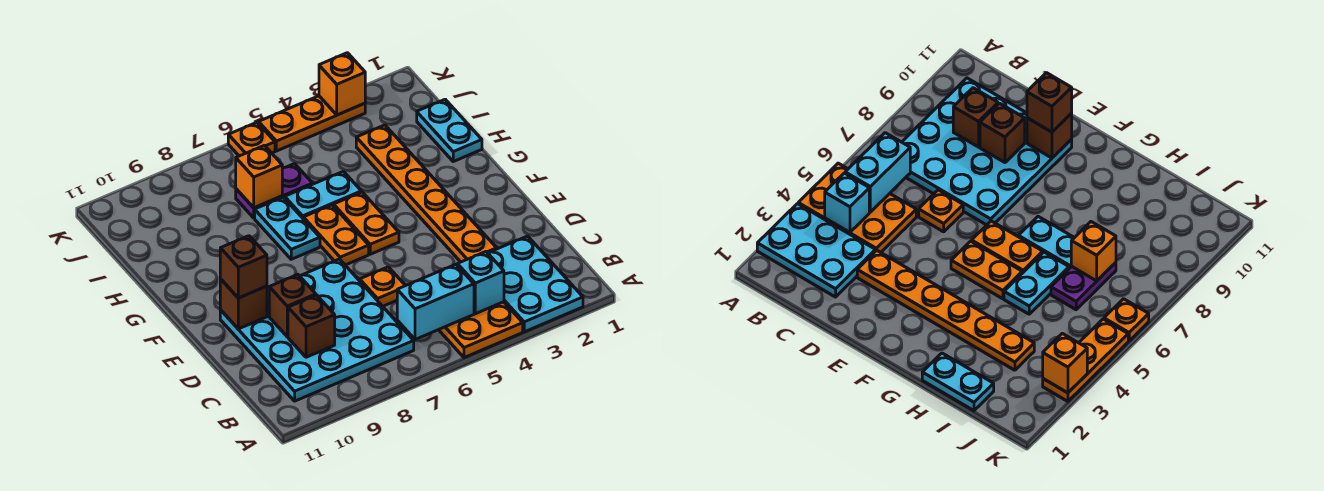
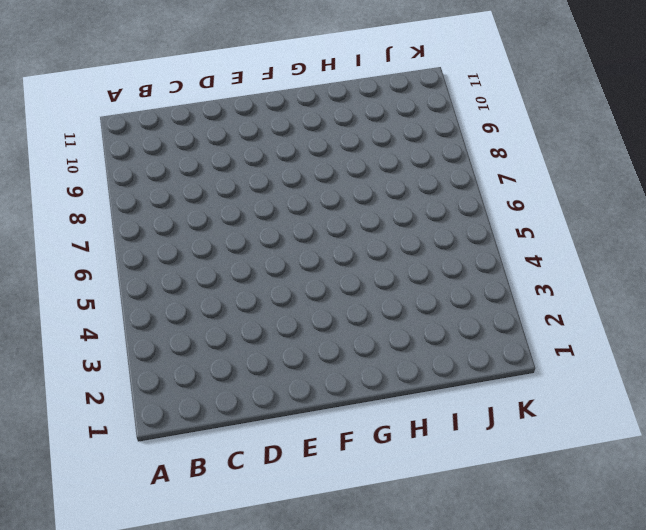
none -> cyan plate A2:C3 level 1
none -> orange plate A4:C5 level 1
none -> cyan plate B7:E10 level 1

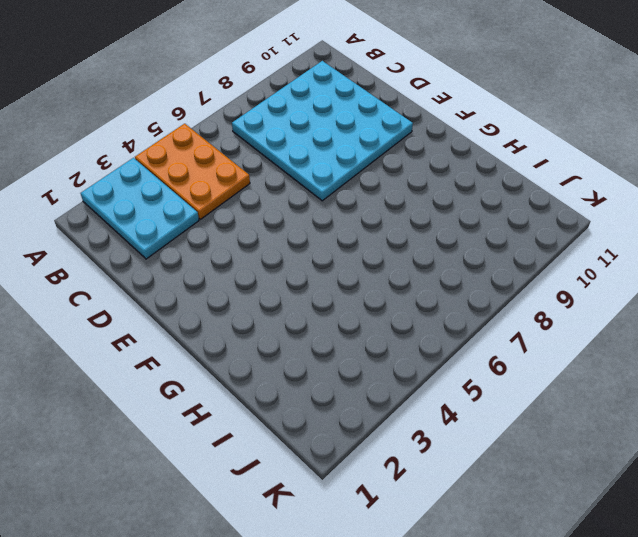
none -> orange plate D3:I3 level 1
none -> orange plate D6 level 1
none -> orange plate F5:G5 level 1

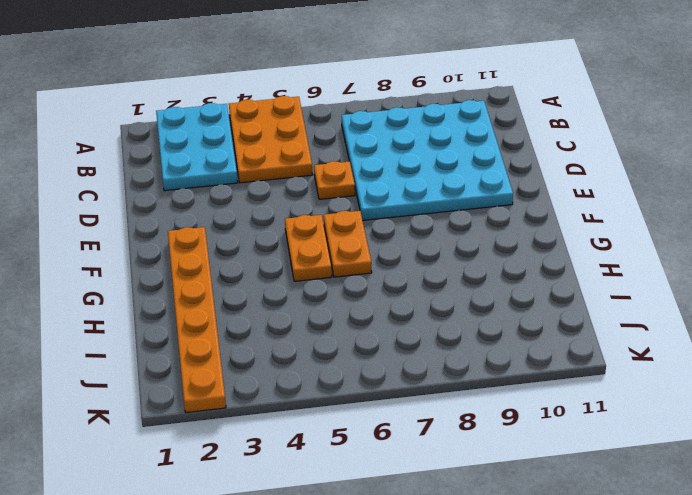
orange plate F2:K2 level 1 -> orange plate D3:I3 level 1
none -> cyan plate G7:H7 level 1
none -> cyan plate H1:I1 level 1
none -> cyan plate H5:H6 level 1

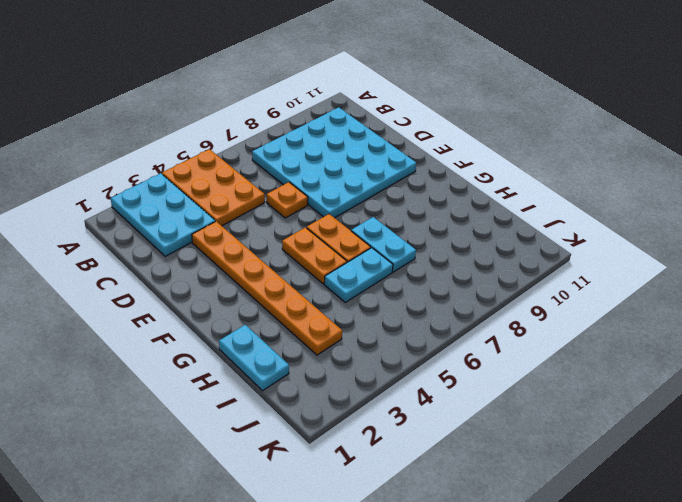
none -> purple plate I6:I7 level 1
none -> orange plate K3:K5 level 1
none -> orange plate K6 level 1

